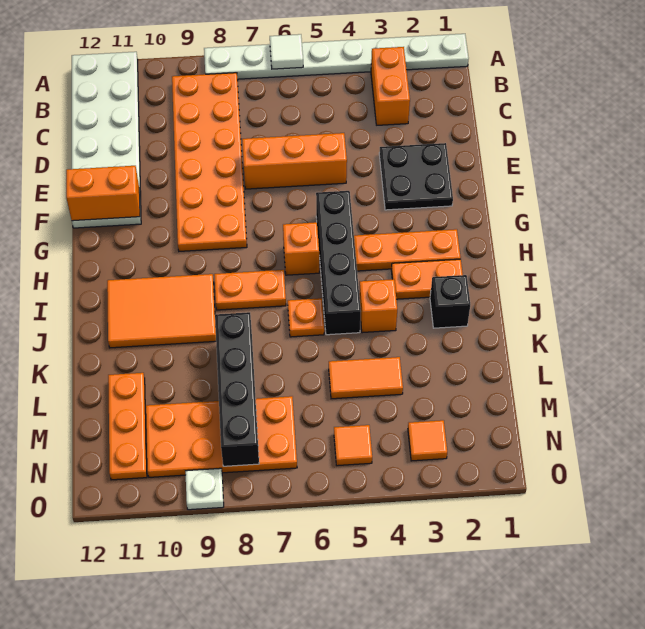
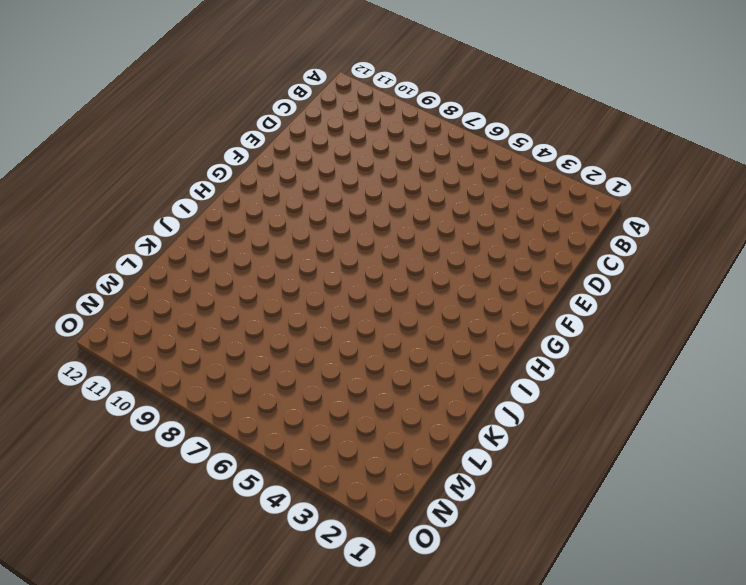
none -> white plate A1:A8 level 1
none -> white plate A11:F12 level 1
none -> orange brick B3:C3 level 1

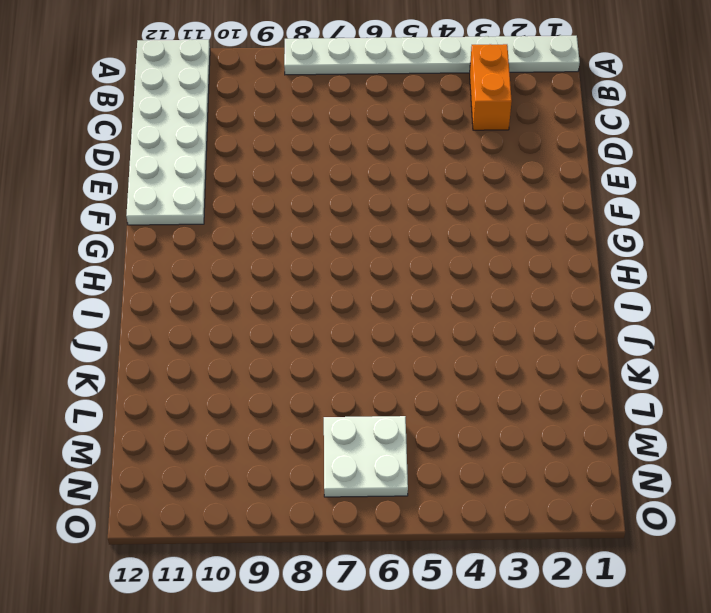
white plate M6:N7 level 1 -> orange plate M7:N10 level 1
none -> orange plate B8:G9 level 1
none -> black plate E2:F3 level 1
none -> orange brick E5:E7 level 1

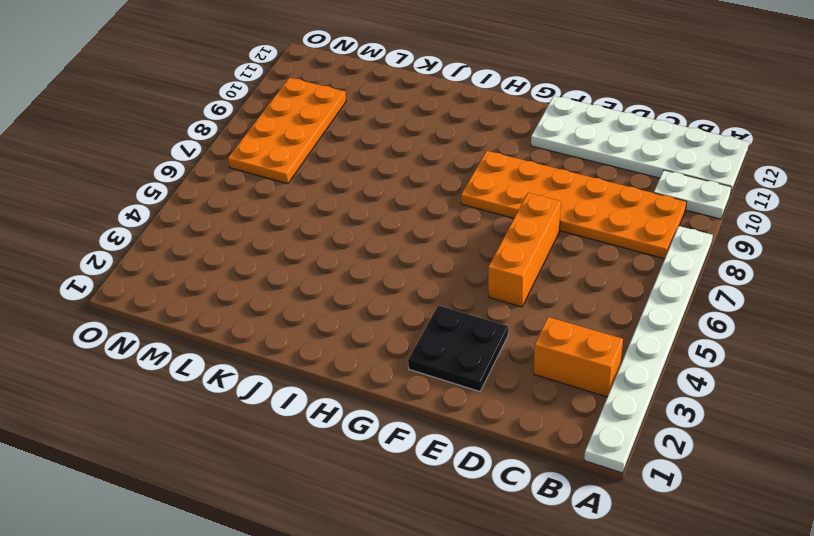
white plate A10:B10 level 1 -> none
none -> black brick G5:J5 level 1
none -> orange plate H2:H4 level 1
none -> orange brick H6 level 1

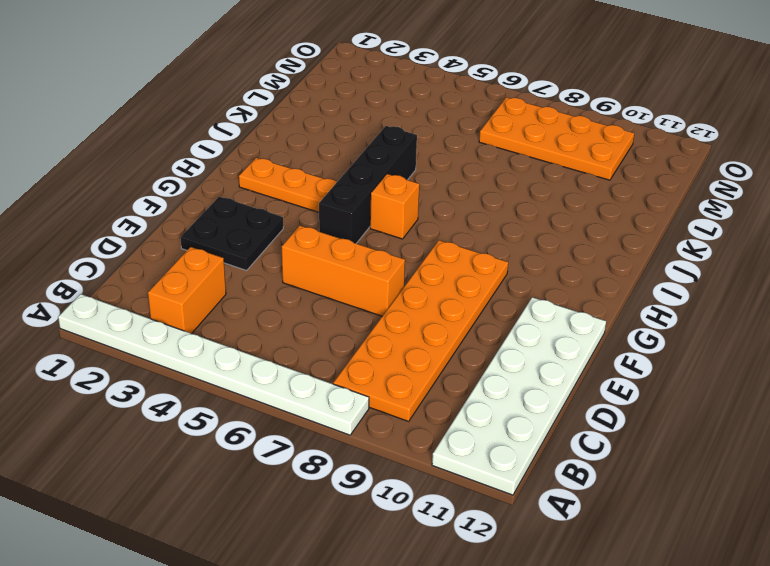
none -> orange plate I2:I3 level 1
none -> orange plate I7:I8 level 1
none -> orange tile I9:J11 level 1

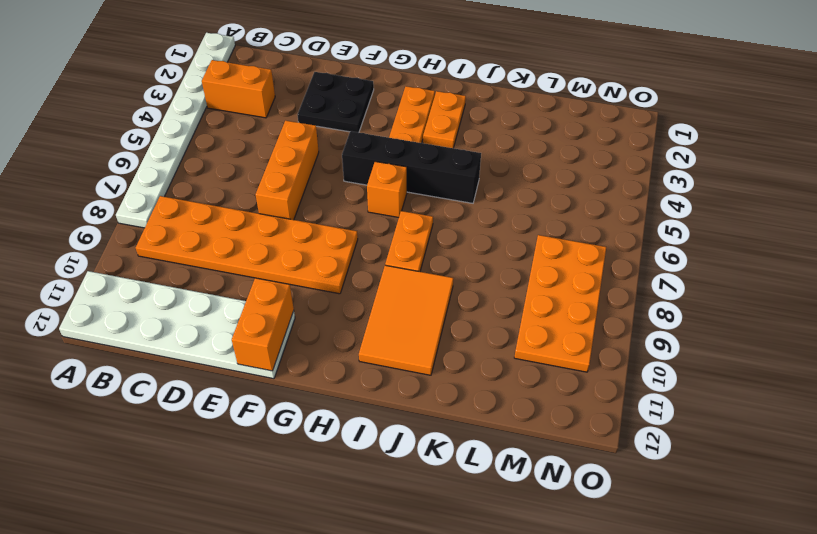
none -> black brick J2 level 1
none -> orange brick J4 level 1
none -> orange plate J6 level 1

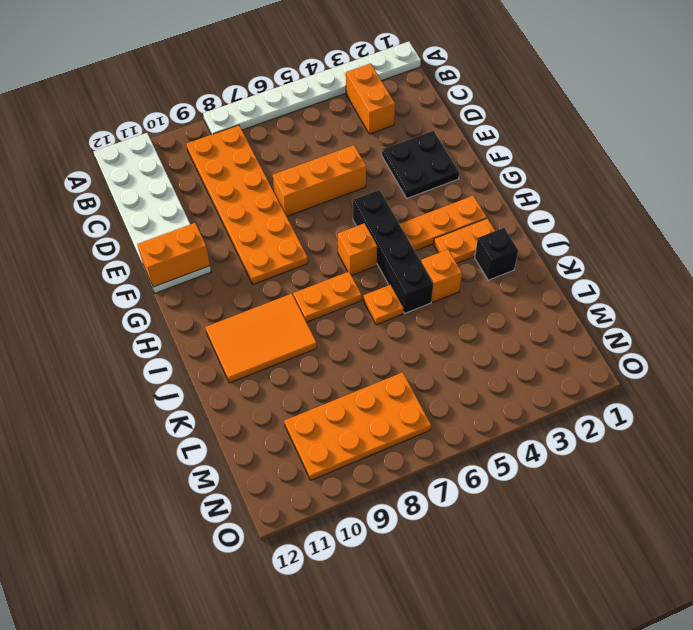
none -> orange tile L4:L5 level 1
none -> orange plate L11:N11 level 1
none -> orange tile N3 level 1

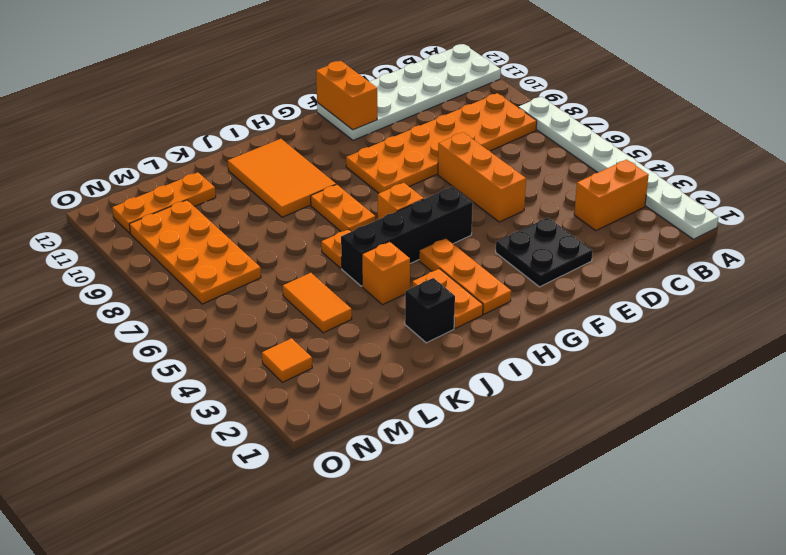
none -> orange tile N5 level 1
none -> white plate O9 level 1
none -> white tile A6 level 2

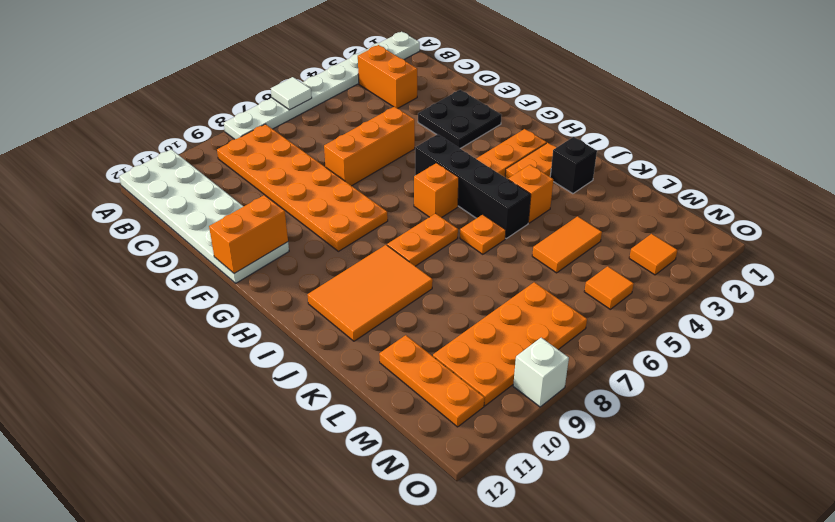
white brick O9 level 1 -> white plate O9 level 1
none -> black brick K8:N8 level 2

